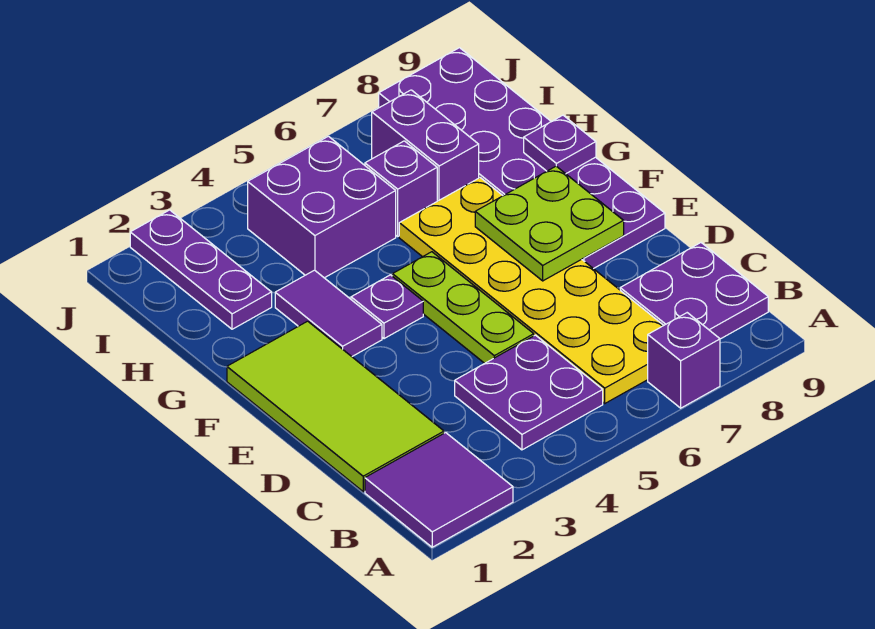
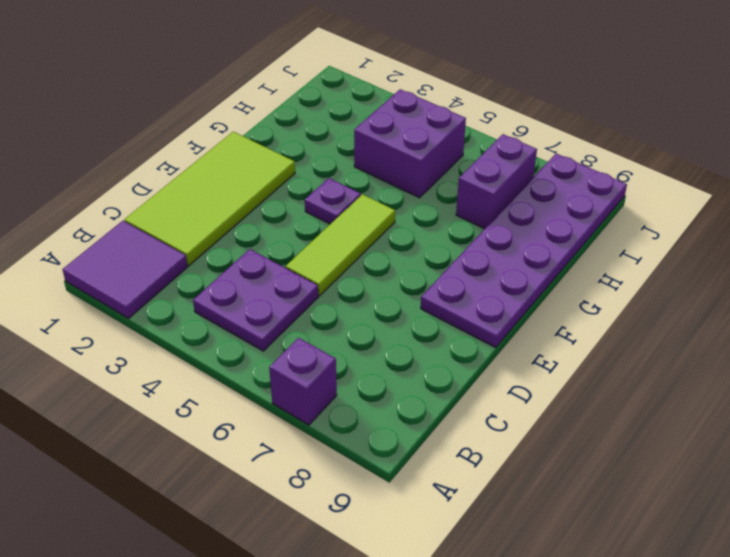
lime tile D5:F5 level 1 -> lime plate D5:F5 level 1
none -> yellow plate B6:G7 level 1
none -> purple plate B8:C9 level 1
none -> purple tile F3:G3 level 1

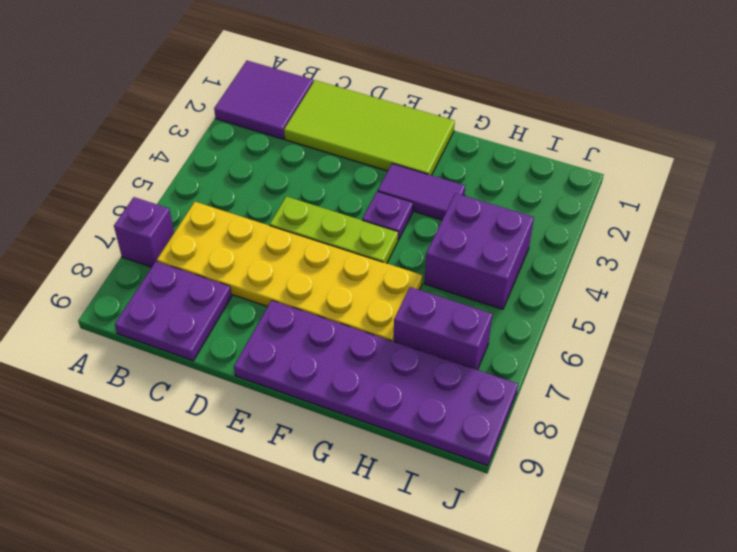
none -> purple plate B4:C5 level 1
none -> purple plate H2:J2 level 1
none -> purple brick H6 level 1

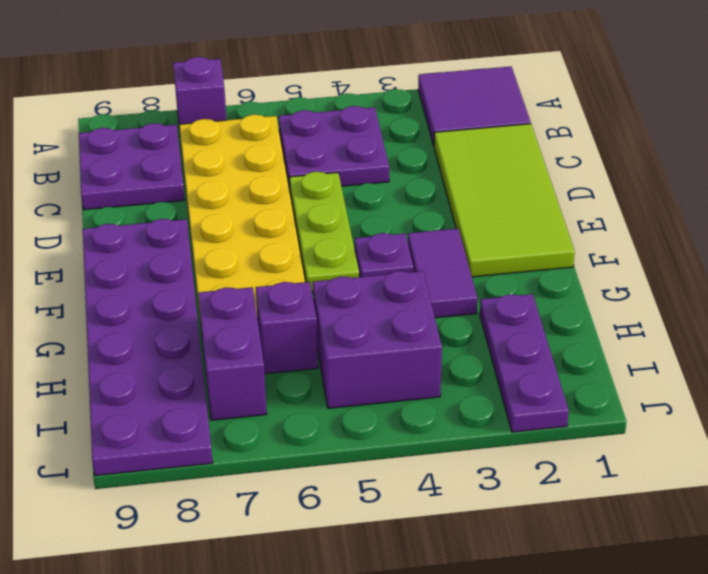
none -> lime plate E7:F8 level 2
none -> purple plate G9 level 2

